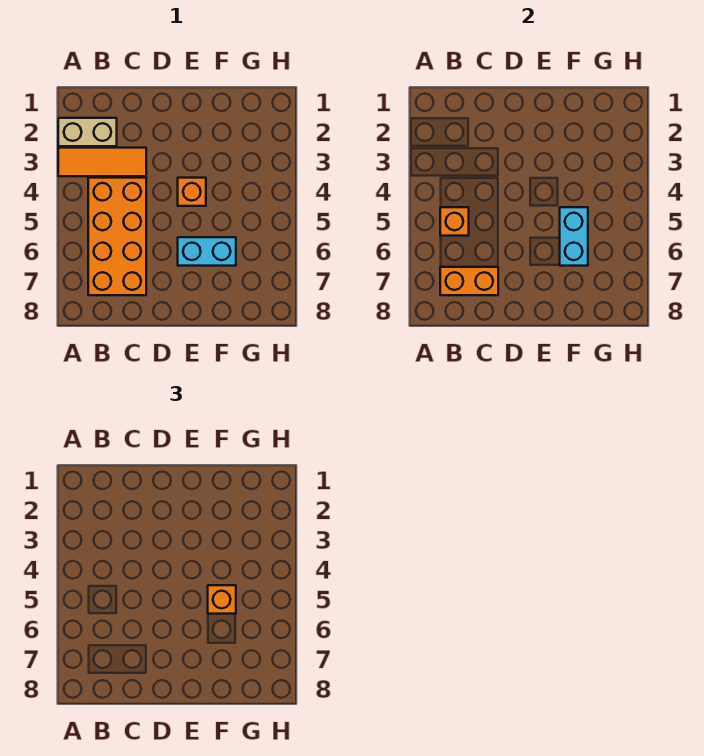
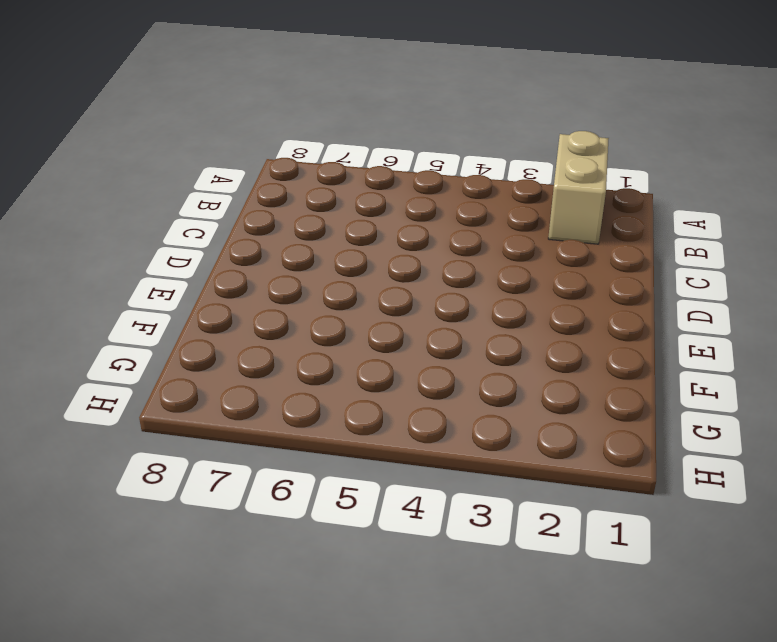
none -> orange tile A3:C3 level 1
none -> orange brick B4:C7 level 1

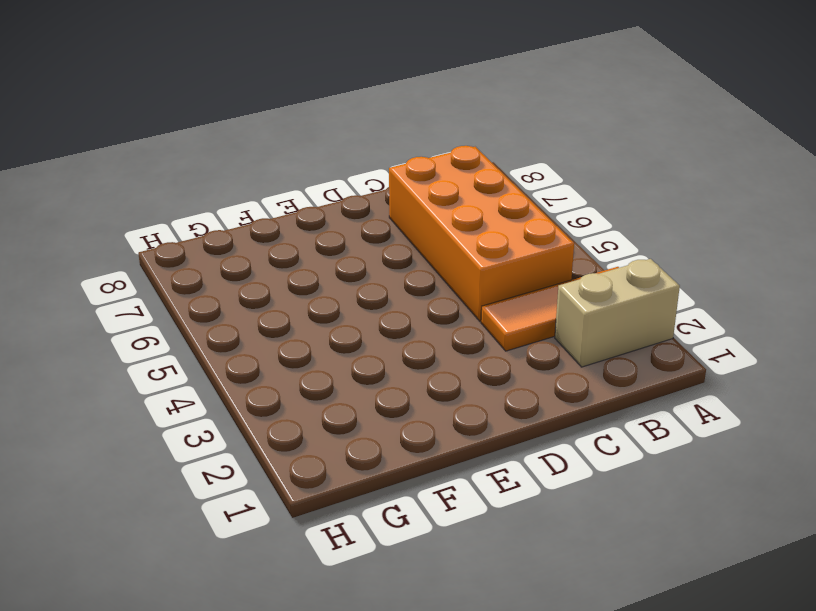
none -> orange brick E4 level 1
none -> cyan brick E6:F6 level 1

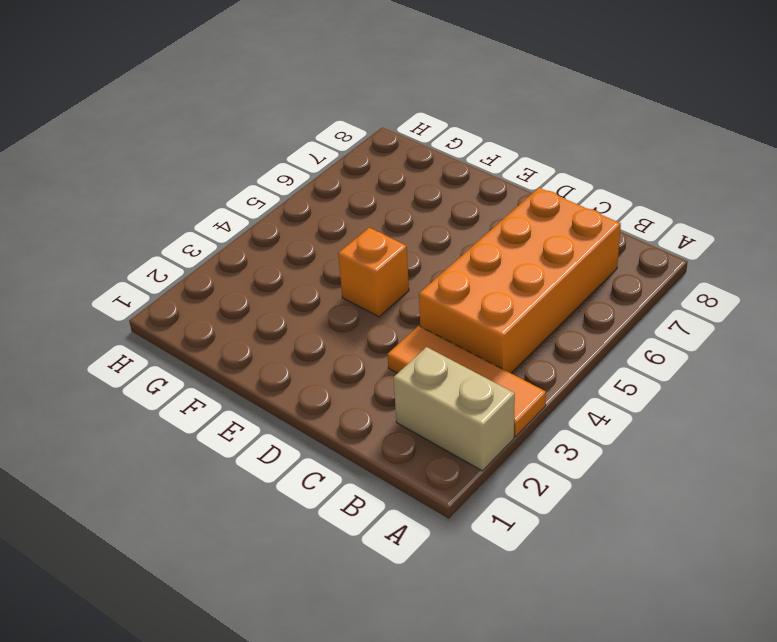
none -> cyan brick E6:F6 level 1
none -> orange brick B5 level 2

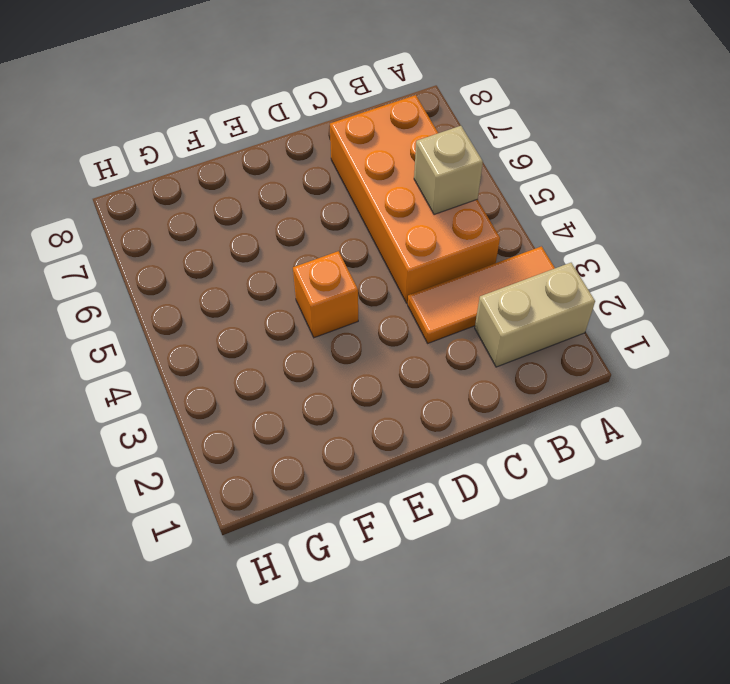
tan brick B5 level 2 -> orange brick B5 level 2
none -> cyan brick E6:F6 level 1
none -> orange brick B7:C7 level 2

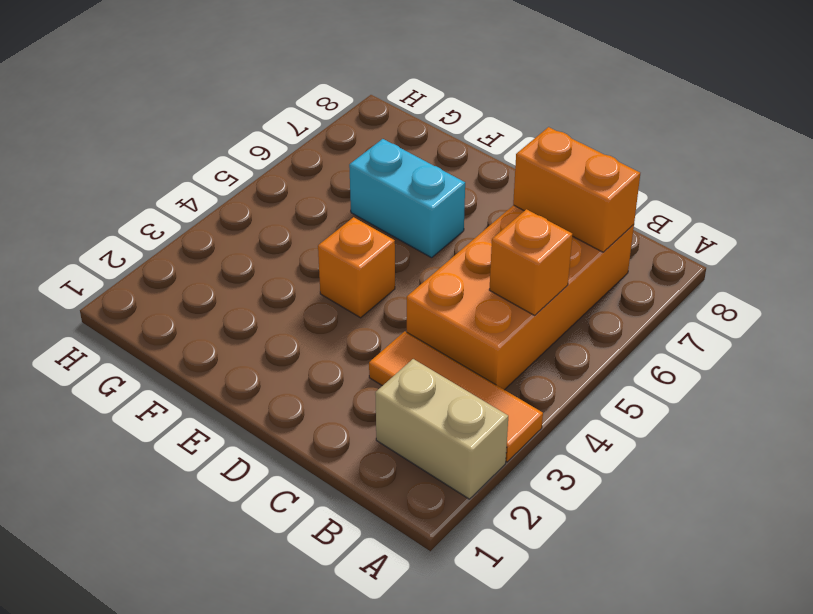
none -> cyan brick F5:F6 level 2
none -> orange brick F5 level 3

